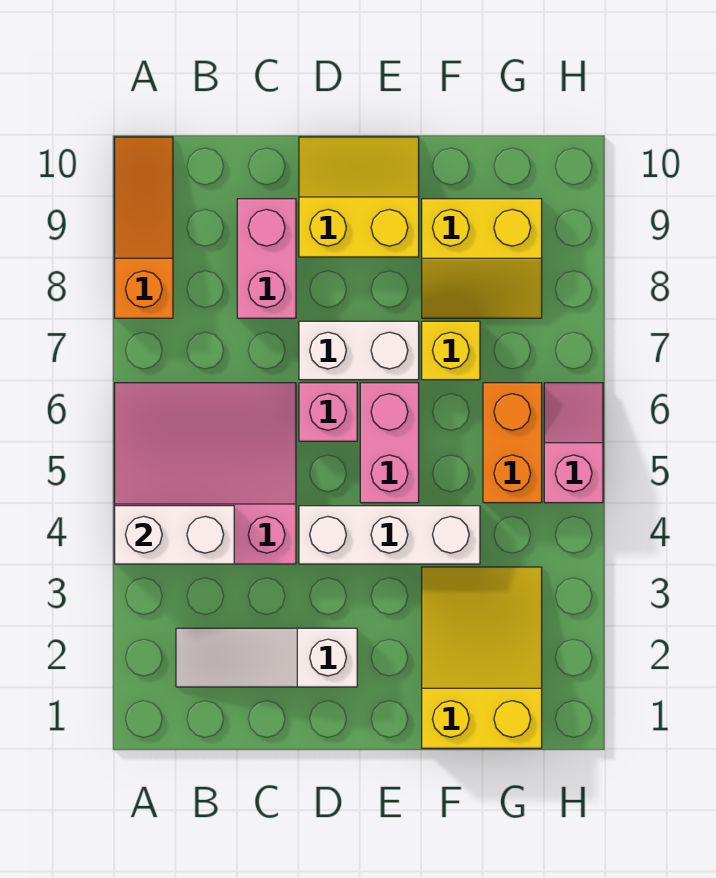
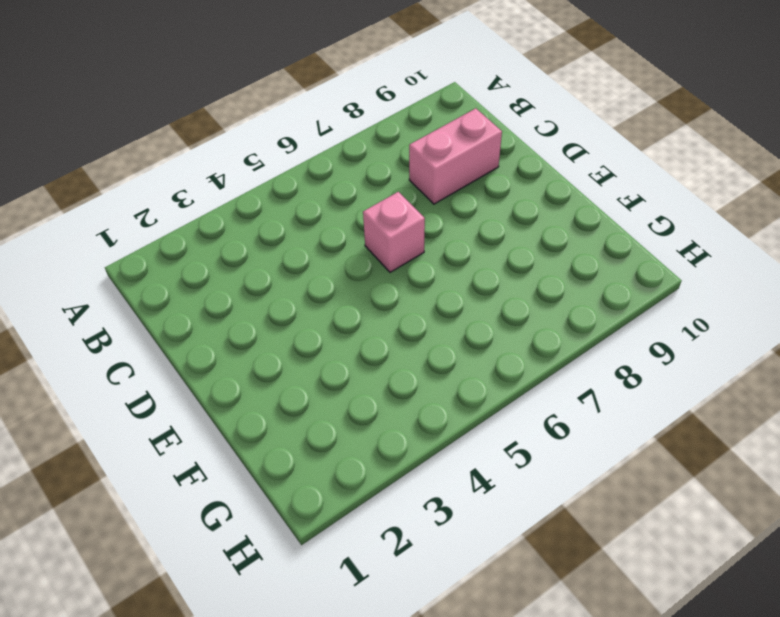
none -> pink slope A4:C6 level 1 top 4
none -> orange slope A8:A10 level 1 top 8
none -> white slope B2:D2 level 1 top D

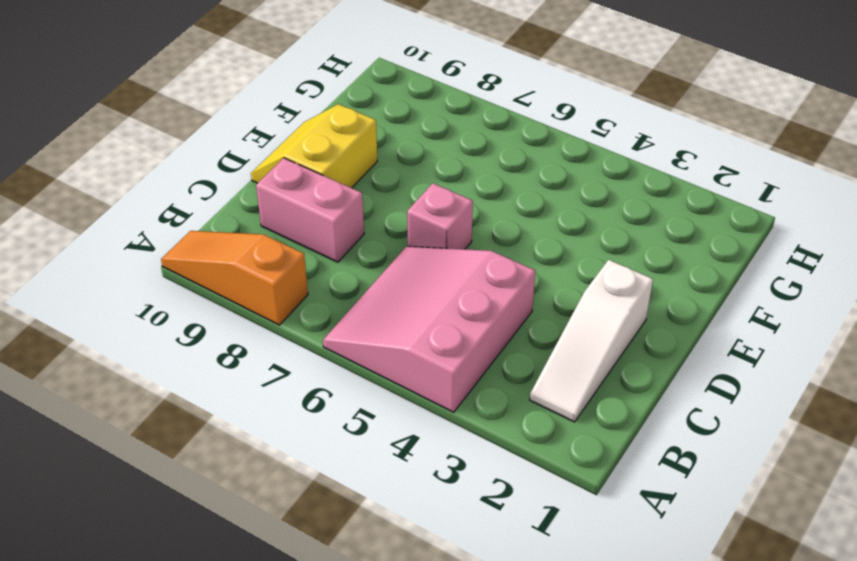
none -> white brick D4:F4 level 1
none -> white brick D7:E7 level 1
none -> pink brick E5:E6 level 1

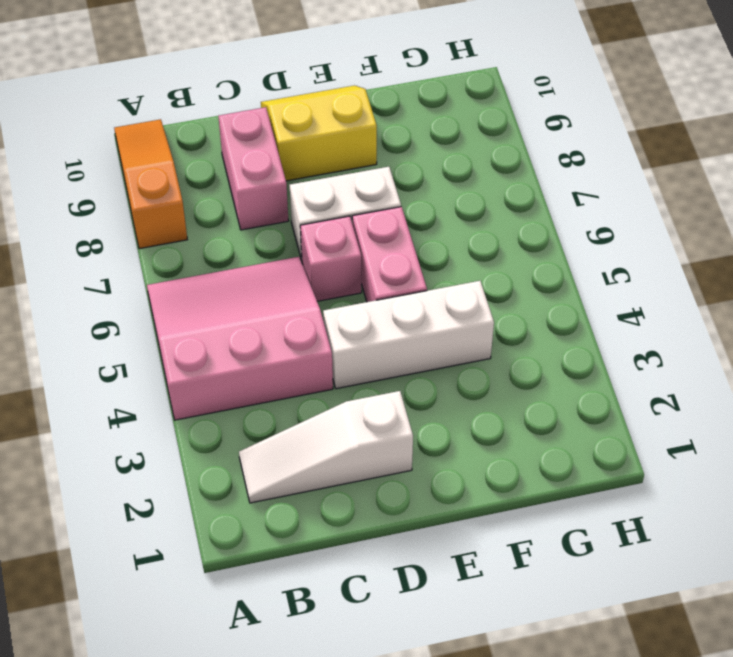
none -> yellow slope F1:G3 level 1 top 1
none -> yellow brick F7 level 1
none -> yellow slope F8:G9 level 1 top 9

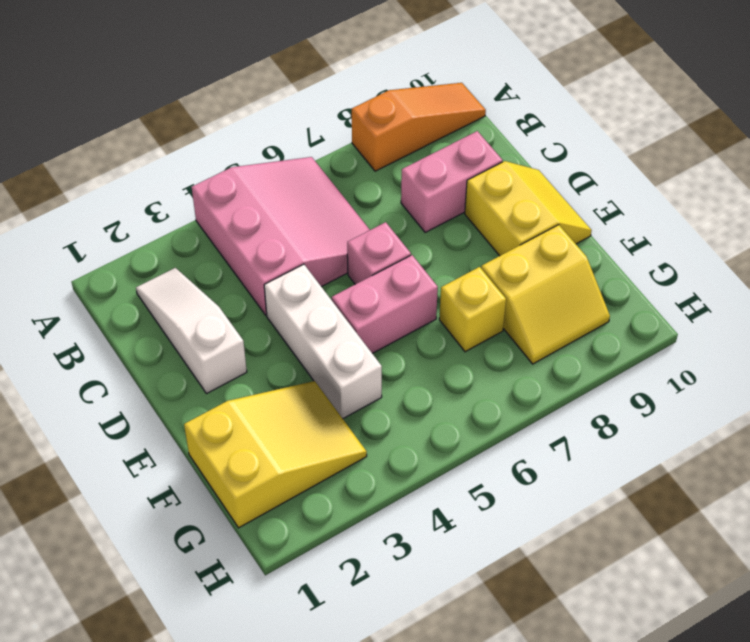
yellow slope F8:G9 level 1 top F -> yellow slope F8:G9 level 1 top 9
none -> white brick D7:E7 level 1
none -> orange brick G5:G6 level 1
none -> pink slope H5:H6 level 1 top 5

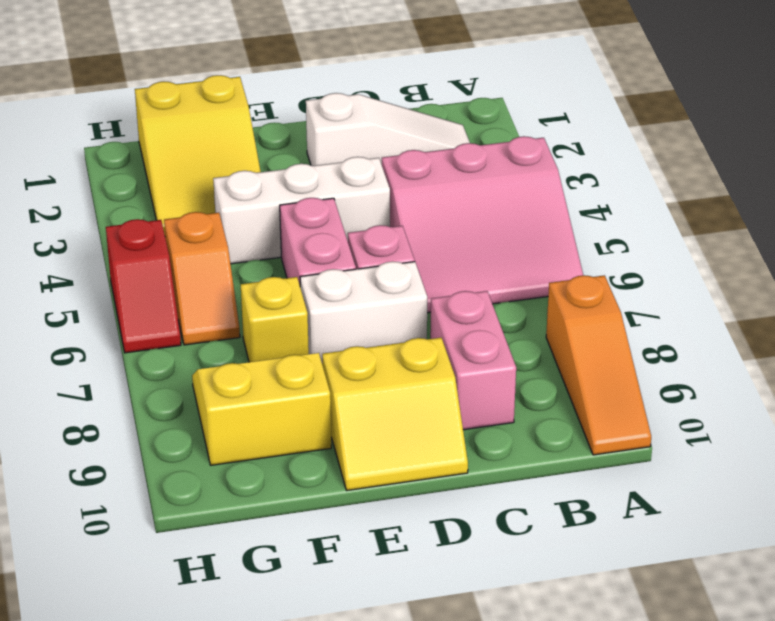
orange slope G5:G6 level 1 top 5 -> orange brick G5:G6 level 1
red slope H5:H6 level 1 top 5 -> pink slope H5:H6 level 1 top 5
none -> white brick A4:B4 level 2

